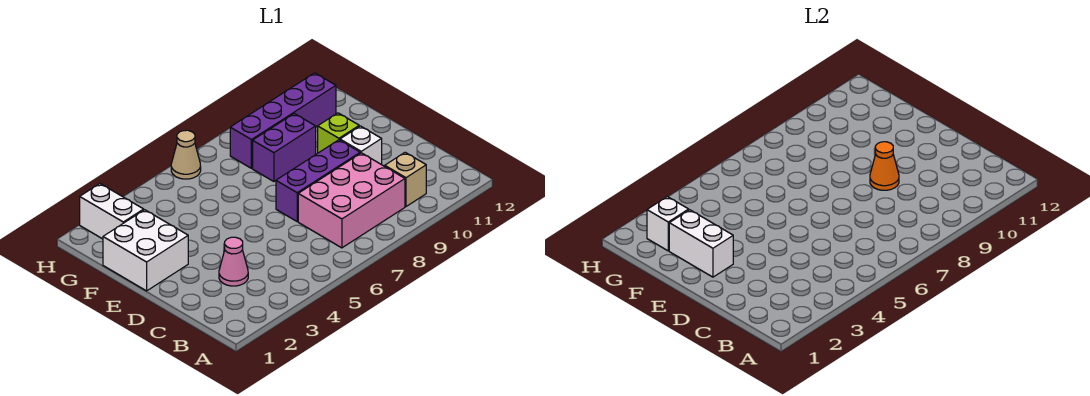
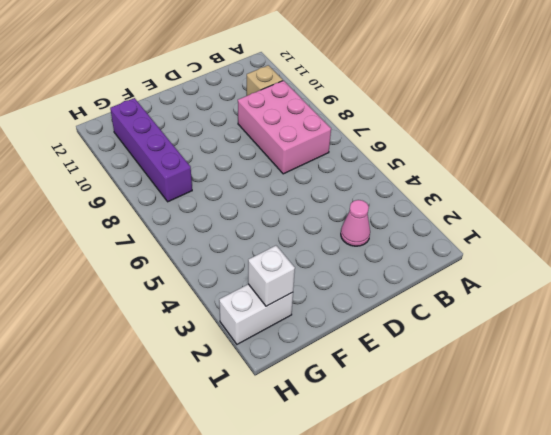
none -> purple brick D7:D9 level 1
none -> white brick D10 level 1
none -> white brick E1:F2 level 1

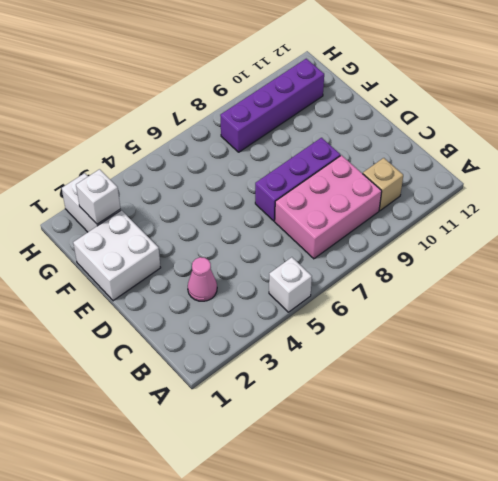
white brick A5 level 1 -> white brick D10 level 1
none -> lime brick E10 level 1
none -> purple brick F8:F9 level 1
none -> tan cone H6 level 1

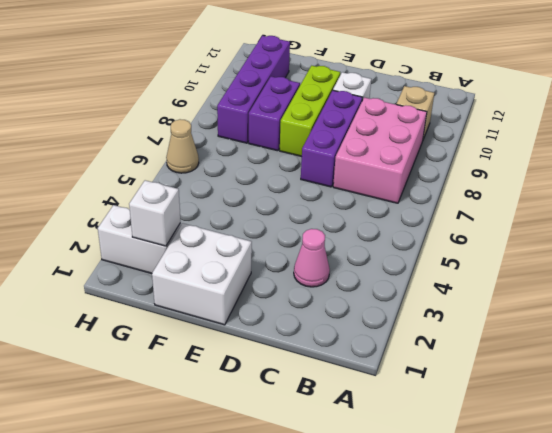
lime brick E8:E10 level 1 -> lime brick E10 level 1
none -> orange cone D9 level 2
none -> white brick E2:F2 level 2

